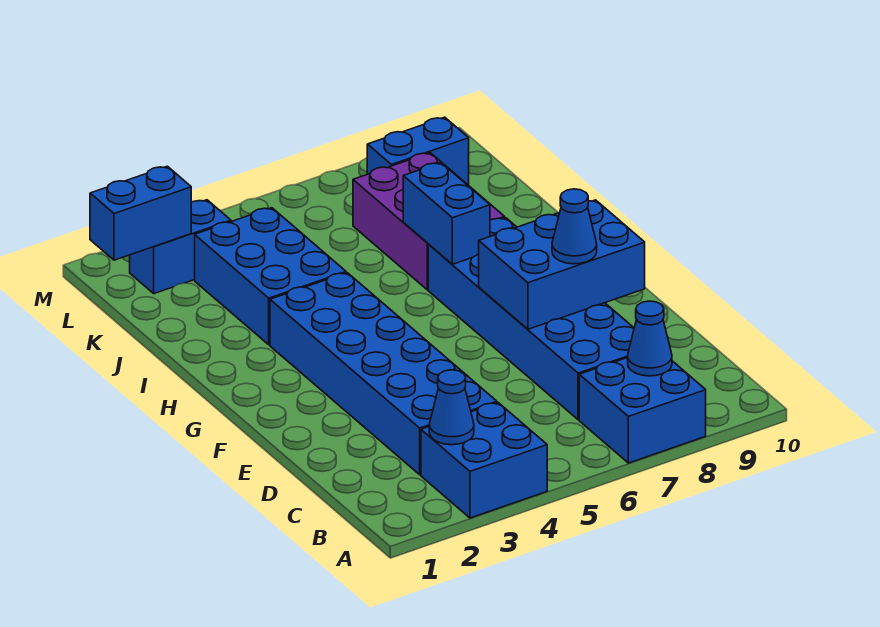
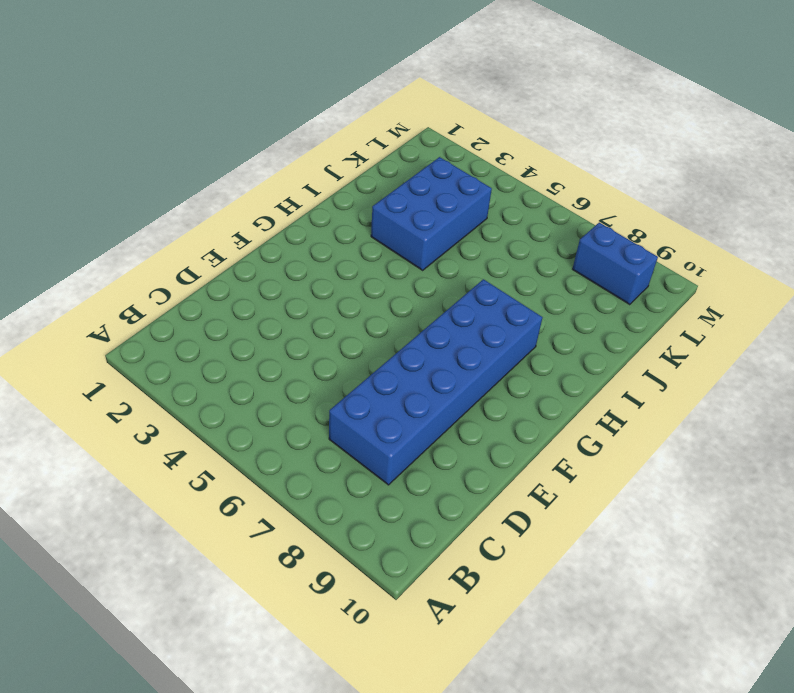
none -> blue brick A3:B4 level 1
none -> blue brick A7:B8 level 1
none -> blue brick C3:H4 level 1

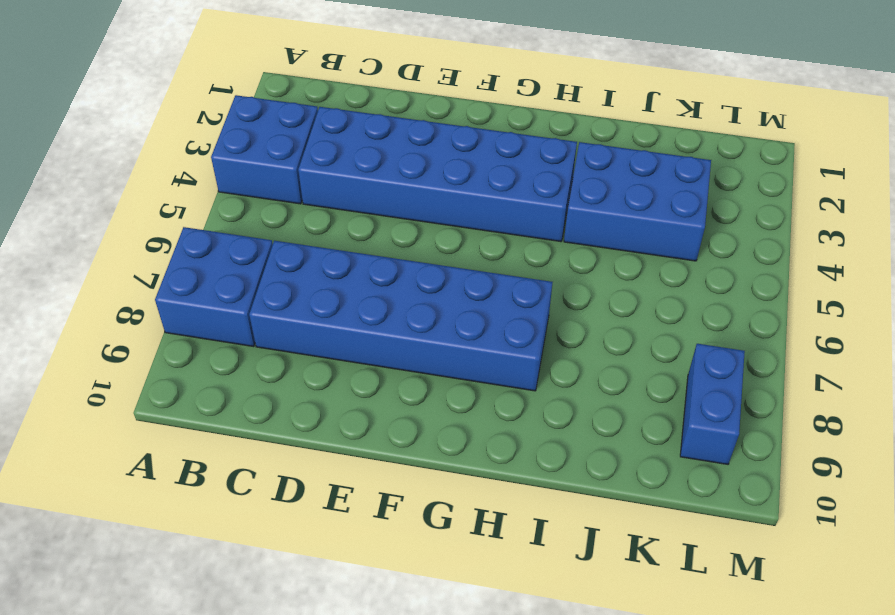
none -> purple brick I7:K8 level 1
none -> blue brick L2:L3 level 1
none -> blue cone B3 level 2

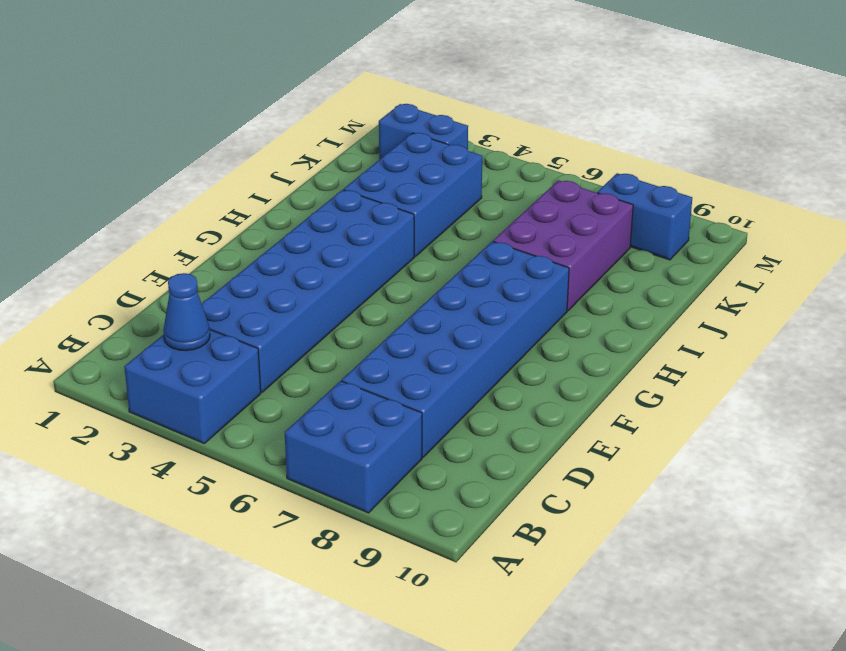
none -> blue cone B8 level 2
none -> blue brick E7:F9 level 2
none -> blue brick H7:I7 level 2

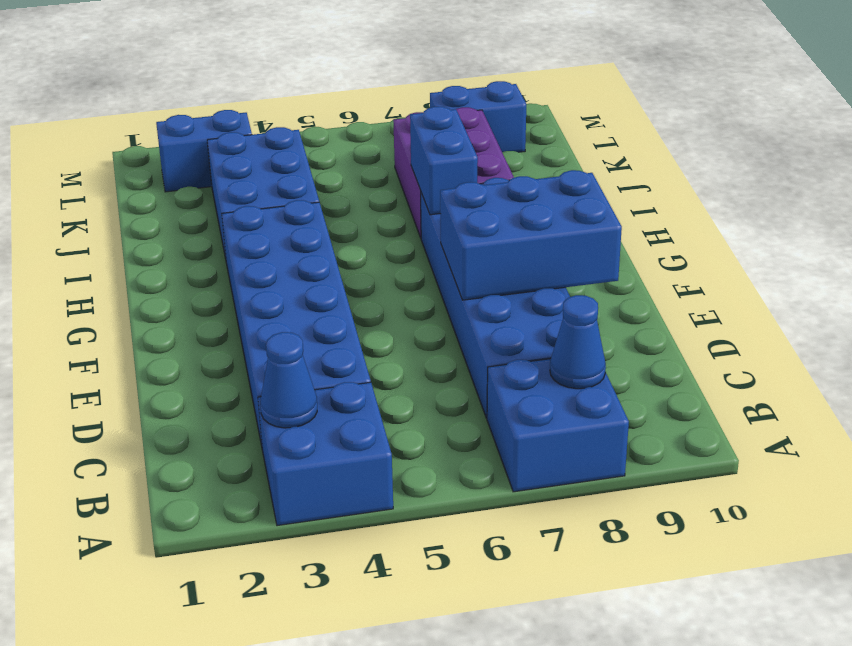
none -> blue brick L1:L2 level 2
none -> blue cone E8 level 3

